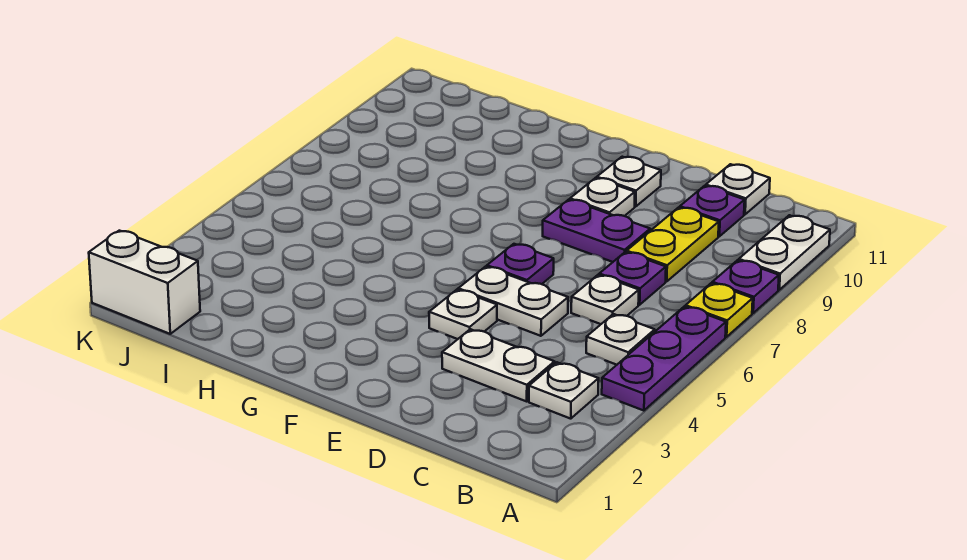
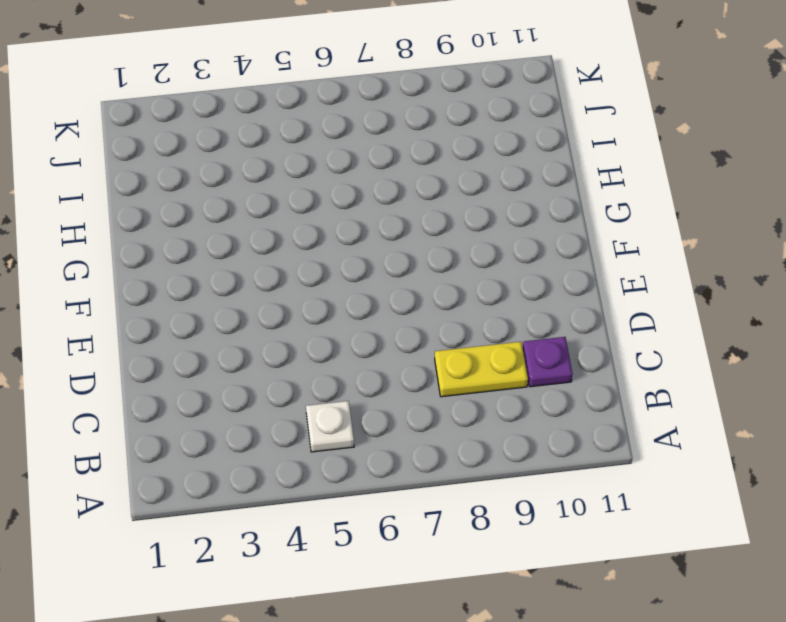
none -> purple plate A4:A6 level 1
none -> yellow plate A7 level 1
none -> purple plate A8 level 1

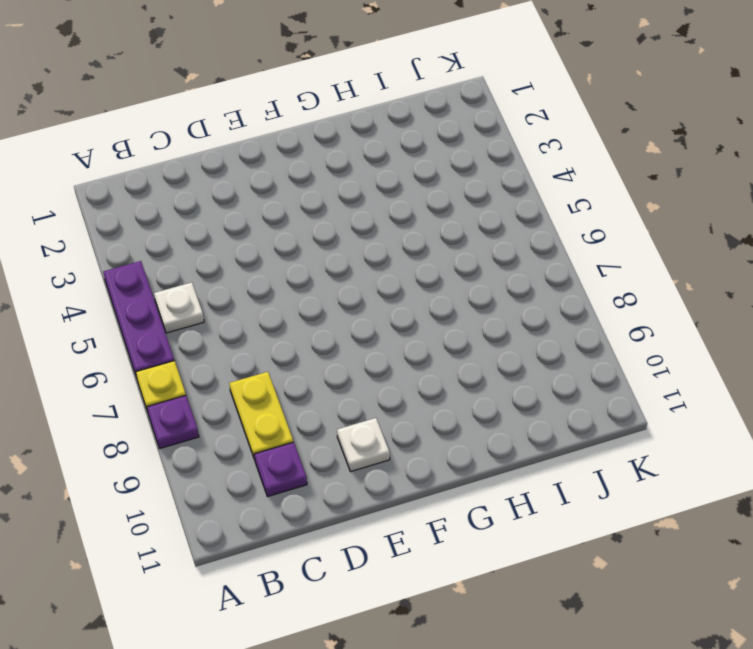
none -> white plate A9:A10 level 1
none -> white plate B3 level 1
none -> white plate C3:D3 level 1

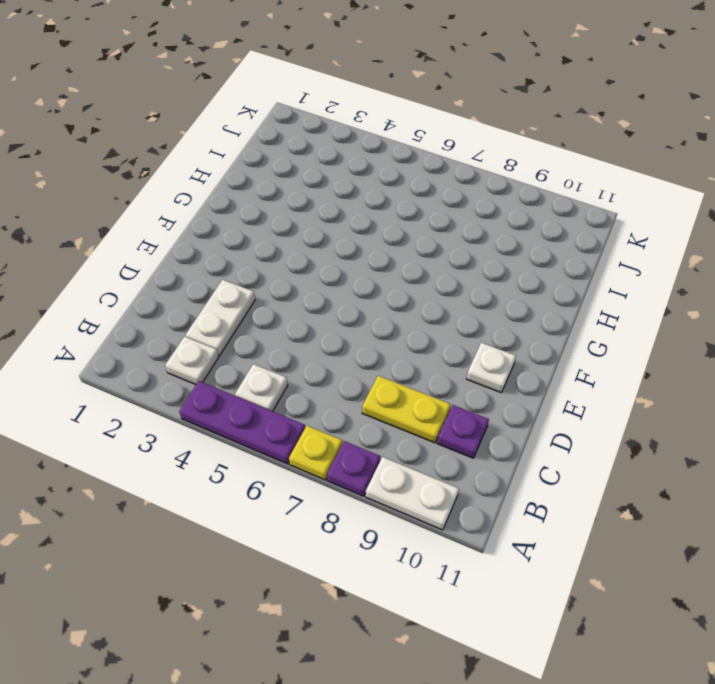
none -> white plate C6 level 1
none -> purple plate C7 level 1
none -> white plate C11 level 1

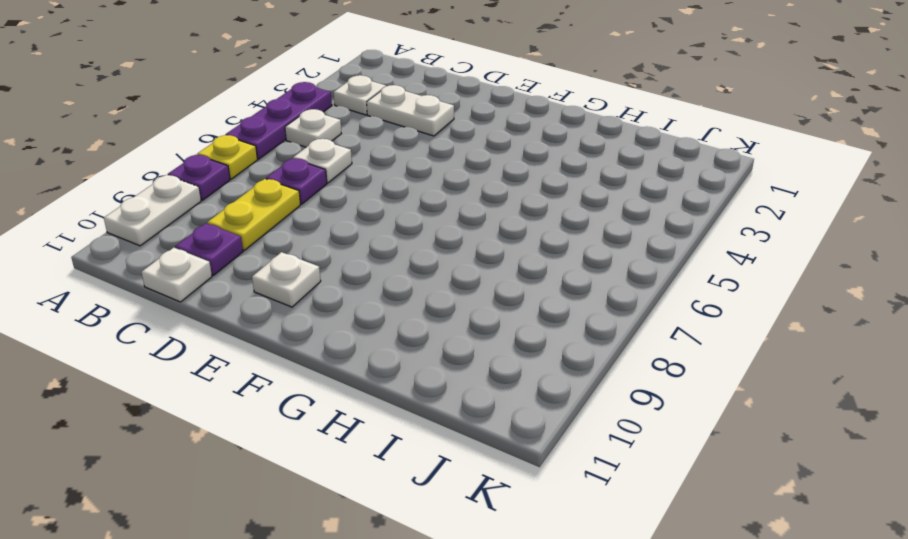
none -> white plate D5:E5 level 1
none -> purple plate D8:E8 level 1
none -> white plate E4 level 1

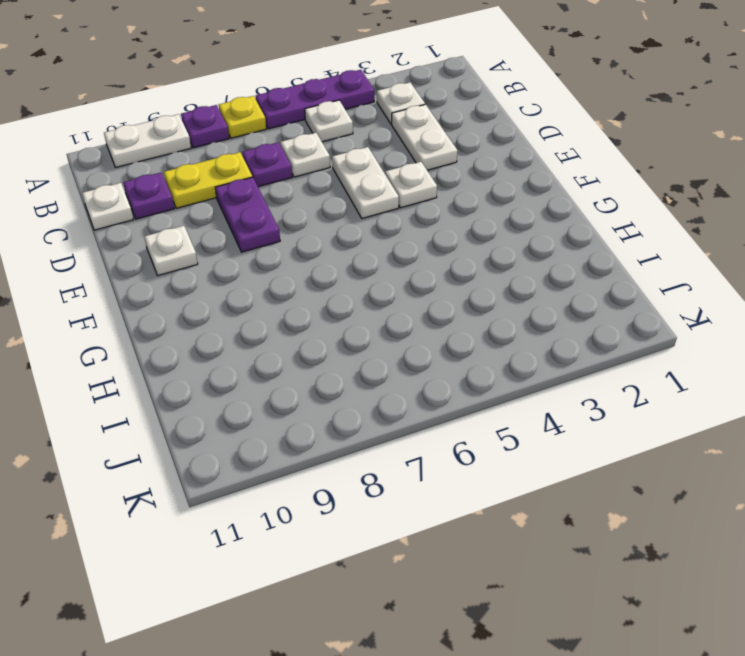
none -> purple plate E6 level 1
none -> white plate E9 level 1
none -> white brick J1:K1 level 1

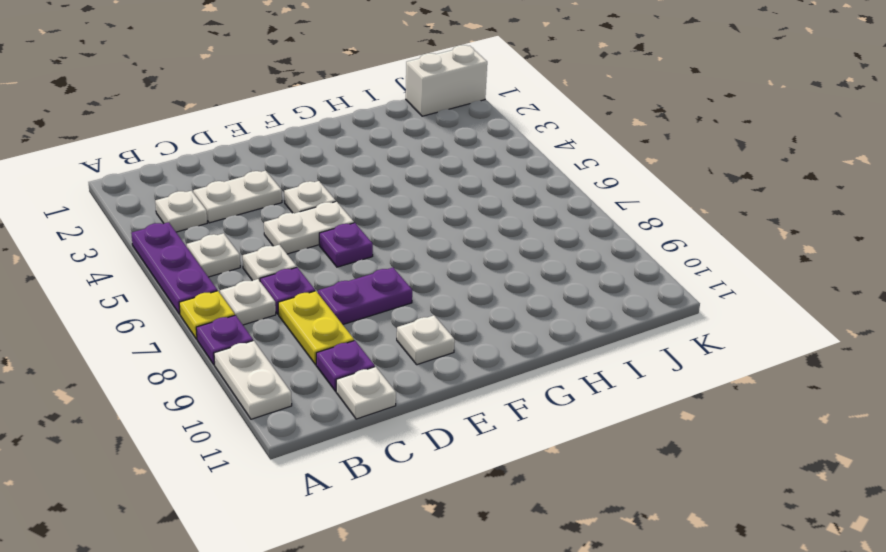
white plate B7 level 1 -> white plate E9 level 1

